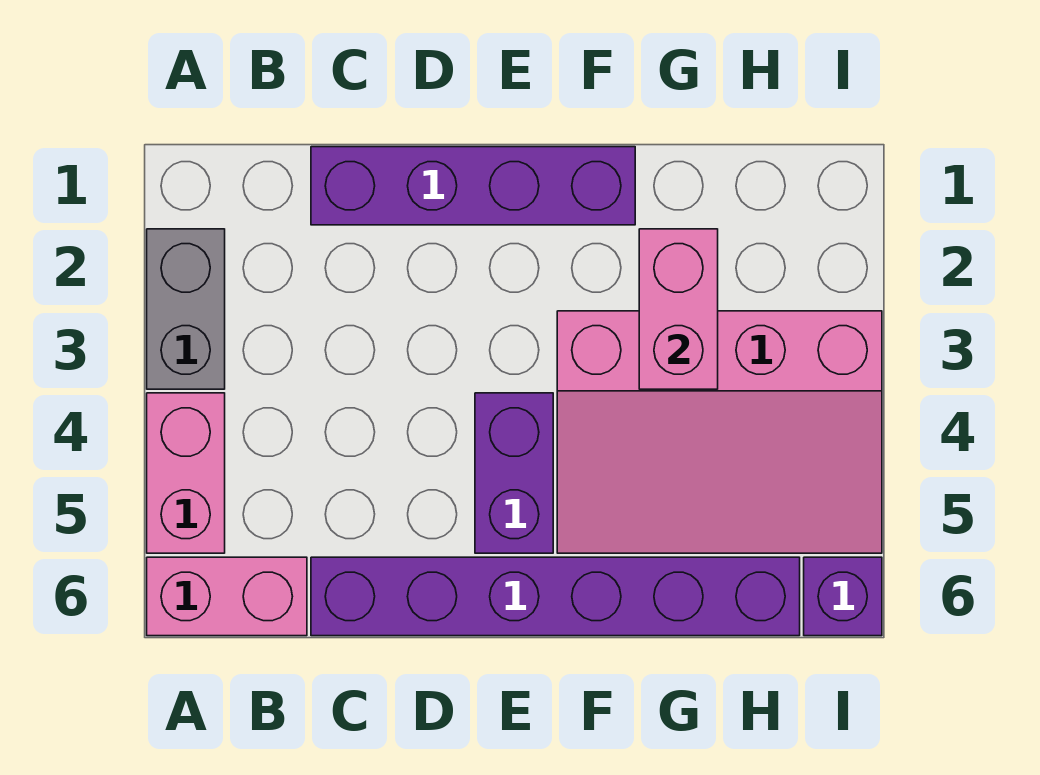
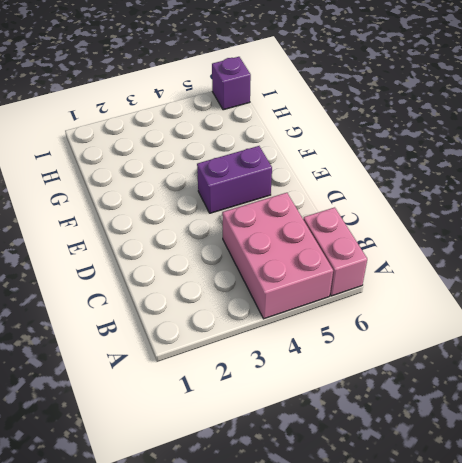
pink brick A4:C5 level 1 -> pink brick A4:A5 level 1
none -> grey brick A2:A3 level 1
none -> purple brick C1:F1 level 1

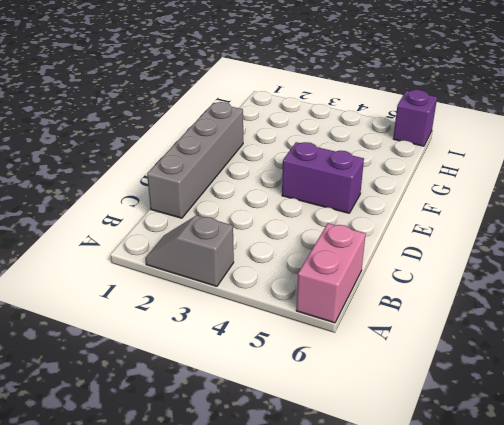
grey slope A2:A3 level 1 top 3 -> grey brick A2:A3 level 1
grey brick C1:F1 level 1 -> purple brick C1:F1 level 1
none -> pink brick A4:A5 level 1
none -> purple brick C6:H6 level 1

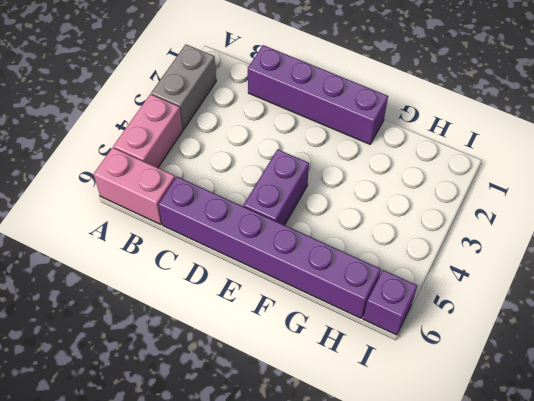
none -> pink slope F3:I5 level 1 top 3
none -> pink brick G2:G3 level 2

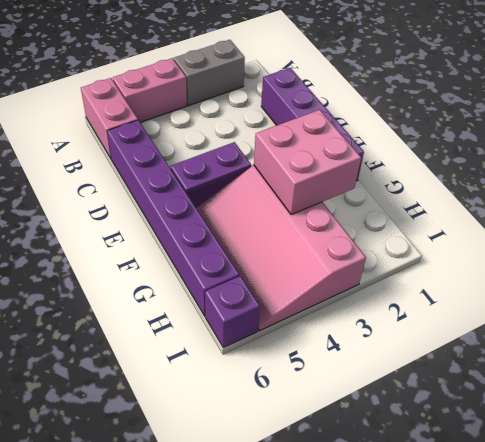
pink brick F2:G3 level 2 -> pink brick G2:G3 level 2

